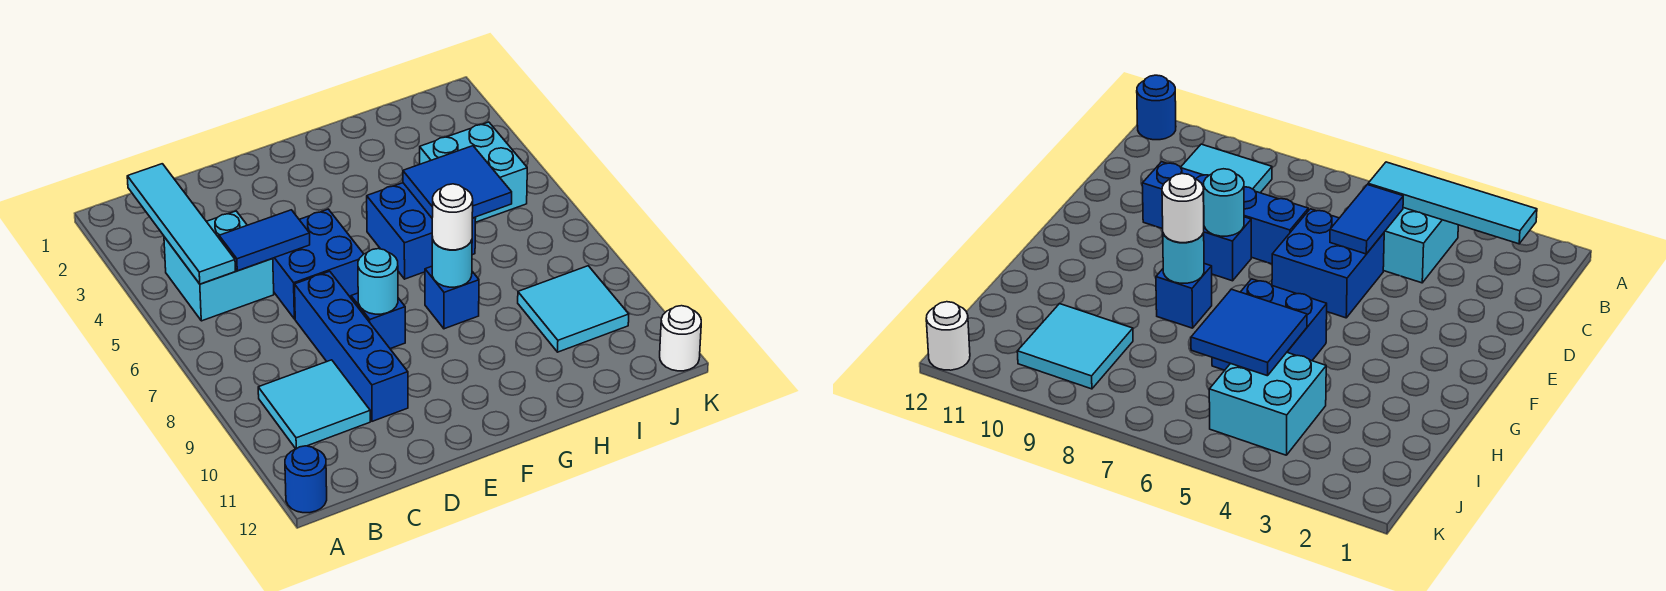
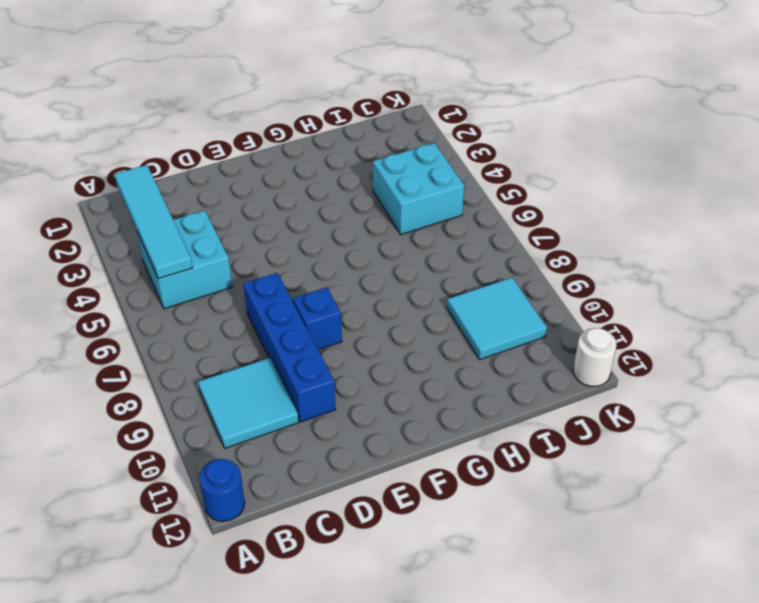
none -> blue brick D5:E6 level 1
none -> blue brick G5:H6 level 1
none -> blue brick G8 level 1

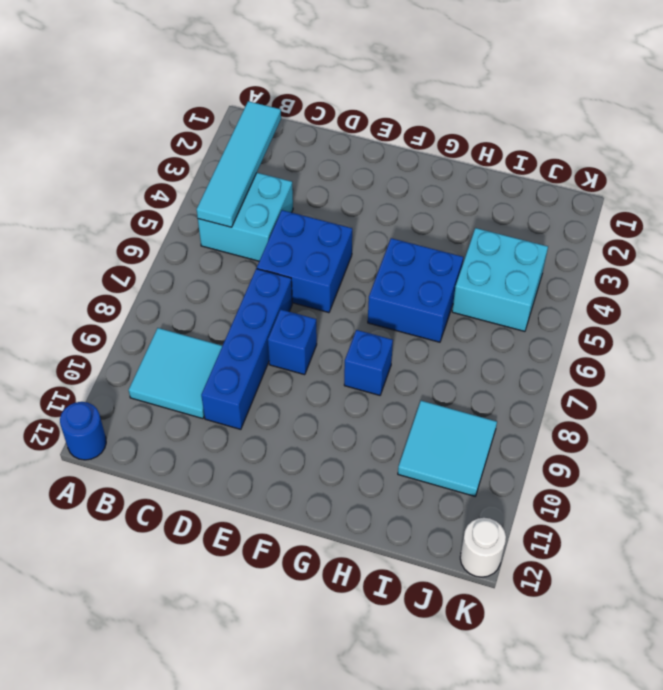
none -> blue tile C5:D5 level 2
none -> cyan round brick E8 level 2
none -> cyan round brick G8 level 2

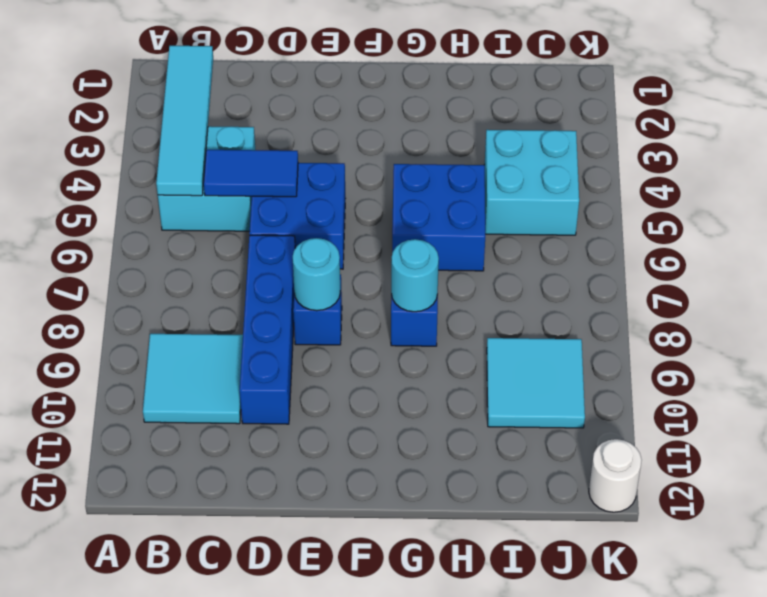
none -> blue round brick A12 level 1
none -> blue tile H5:I6 level 2
none -> white round brick G8 level 3

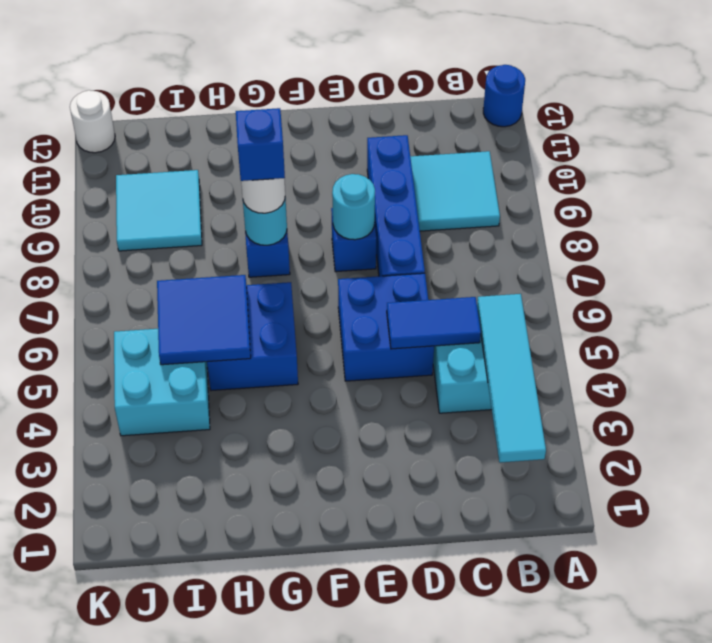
blue brick G8 level 4 -> none

